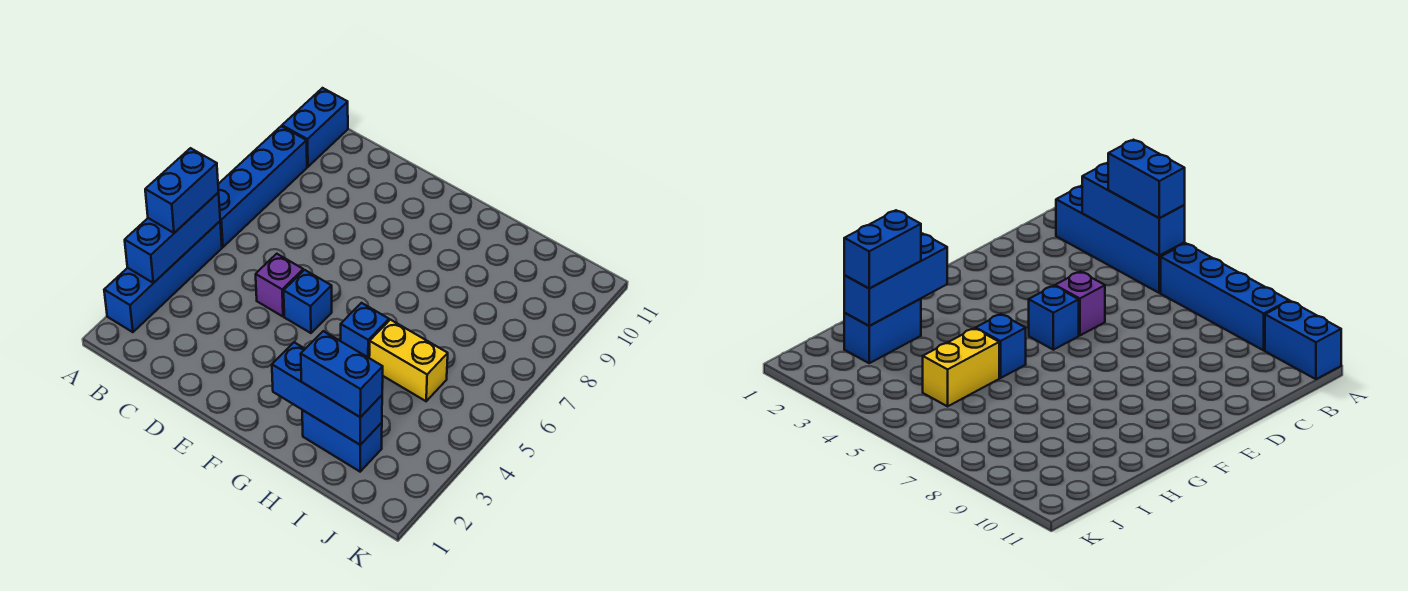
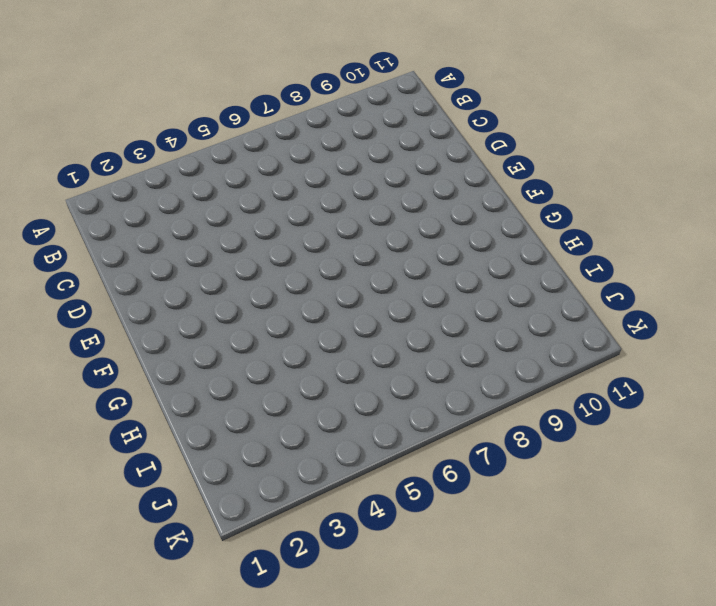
none -> blue brick A2:A5 level 1
none -> blue brick A6:A9 level 1
none -> blue brick A10:A11 level 1

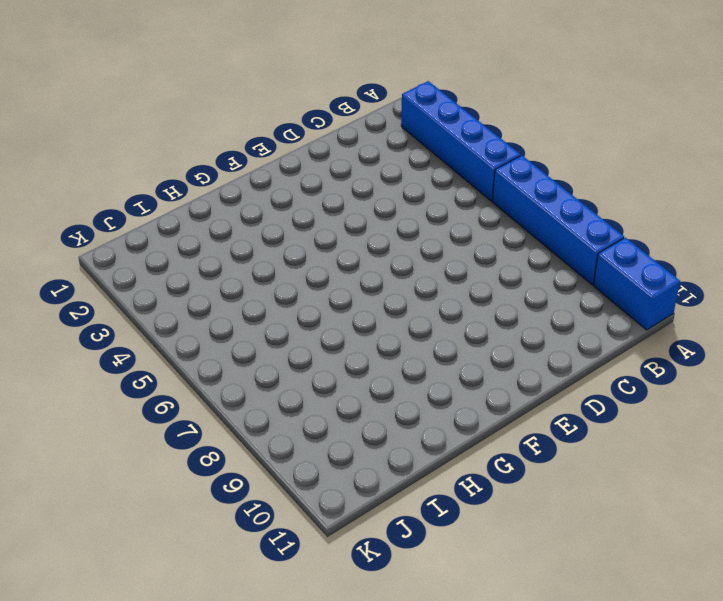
none -> purple brick D5 level 1
none -> blue brick E5 level 1
none -> blue brick G5 level 1

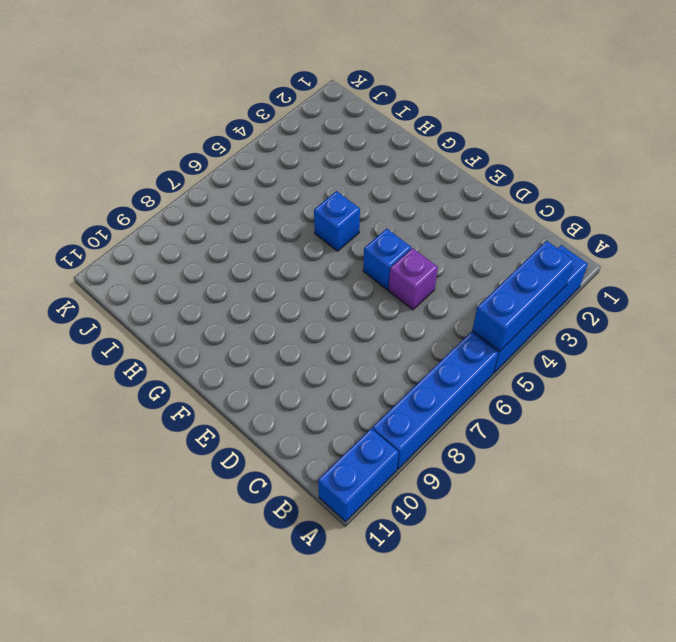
none -> blue brick H2:I2 level 1
none -> yellow brick H5:I5 level 1
none -> blue brick G2:I2 level 2

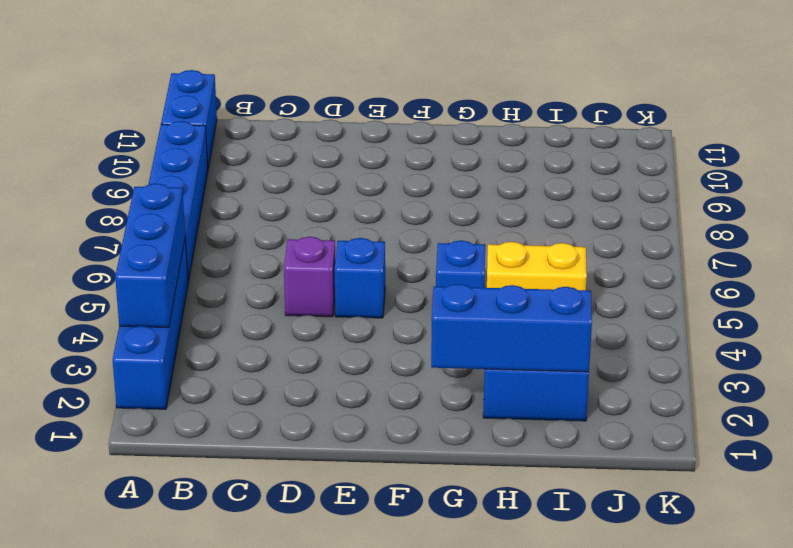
none -> blue brick A4:A5 level 3
none -> blue brick H2:I2 level 3

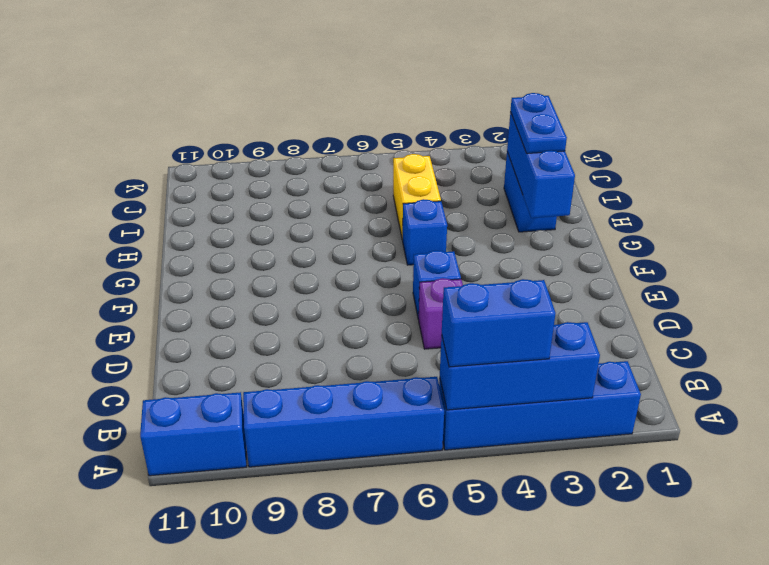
blue plate H2:I2 level 3 -> blue brick H2:I2 level 3

